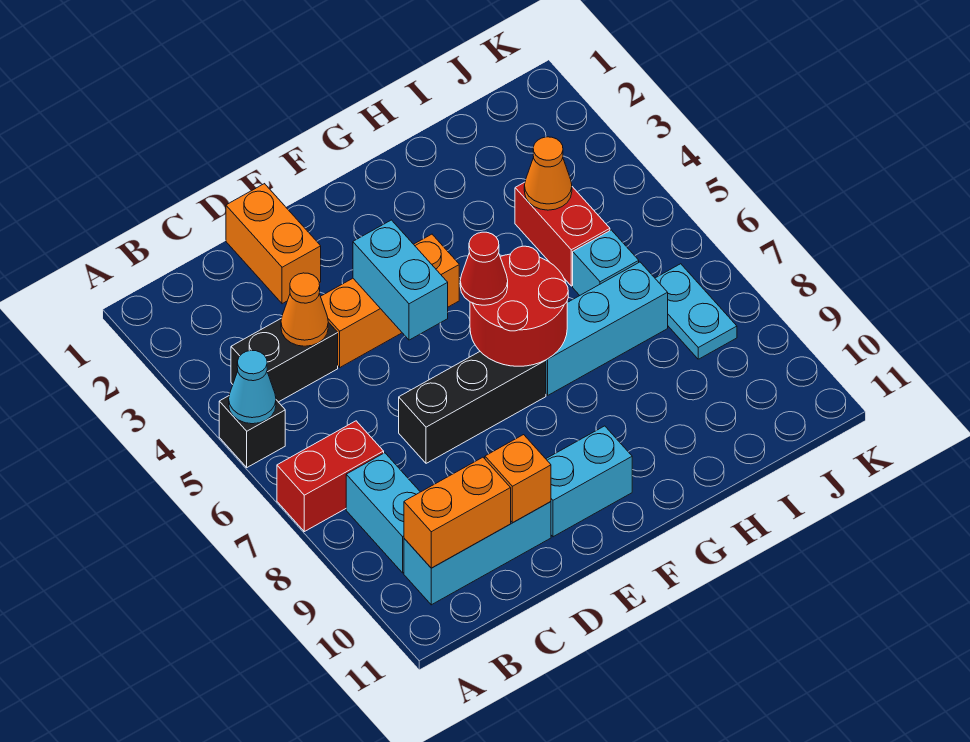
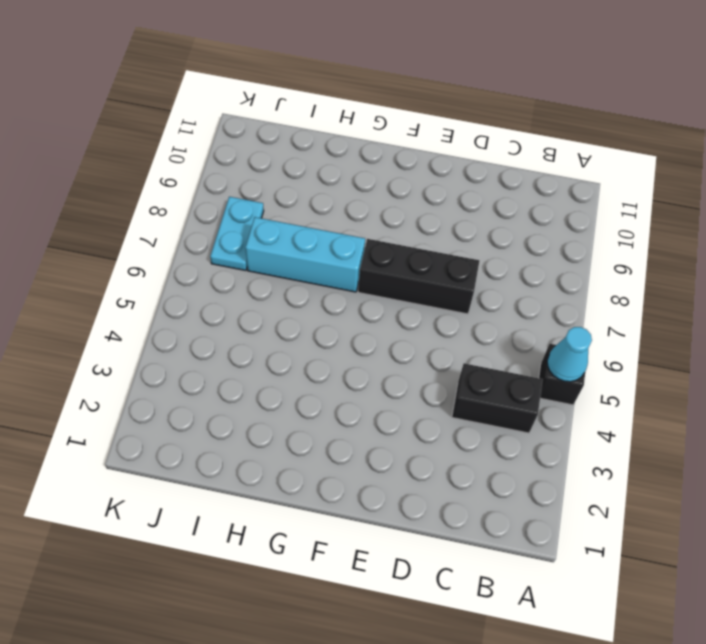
none -> red brick A7:B7 level 1
none -> cyan brick B8:B9 level 1
none -> cyan brick B10:D10 level 1

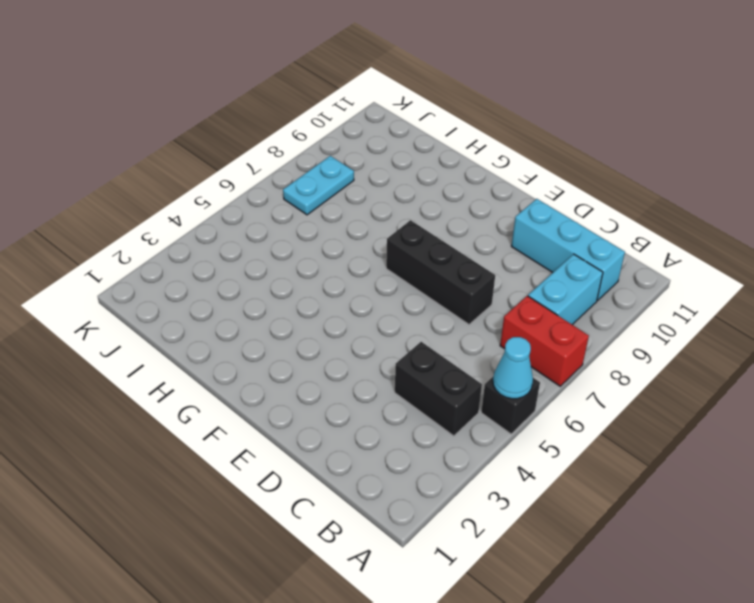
none -> orange brick D1:D2 level 1
none -> orange brick D4:F4 level 1
none -> cyan brick E10:F10 level 1

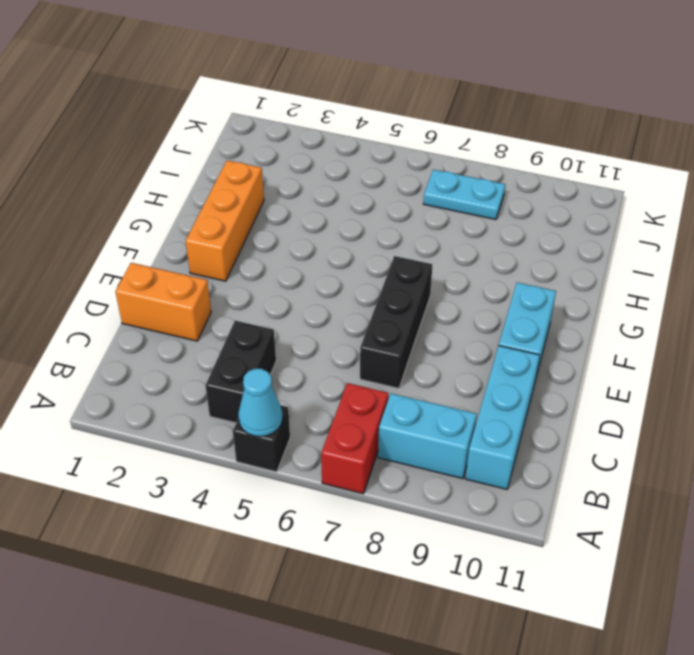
orange brick F2:H2 level 1 -> orange brick D4:F4 level 1
none -> cyan brick G7:I7 level 1
none -> red brick I4:I5 level 1
none -> cyan brick I6 level 1

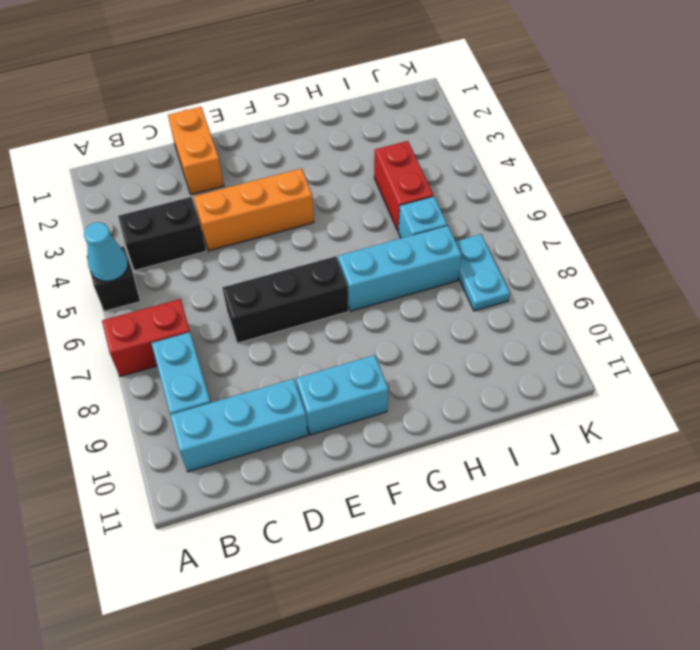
none -> orange brick B10:C10 level 2
none -> orange cone C4 level 2
none -> orange brick D10 level 2

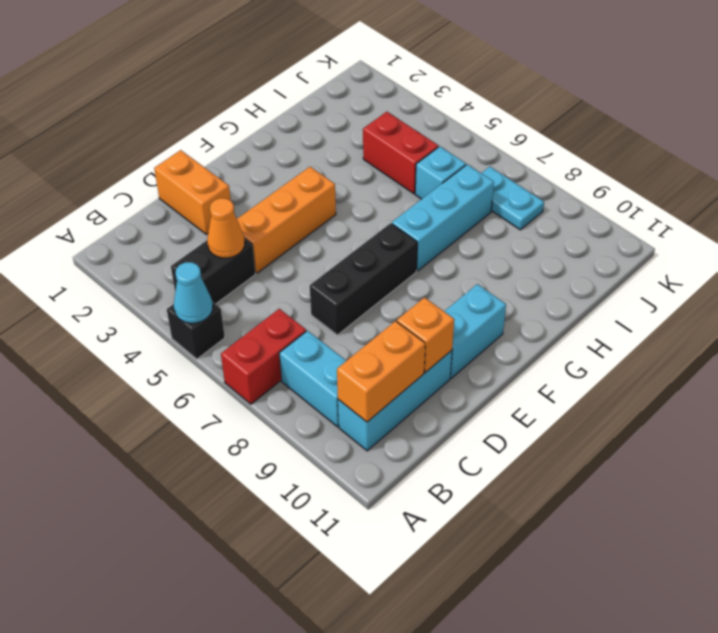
none -> cyan brick E4:E5 level 2
none -> red round brick F6:G7 level 2
none -> orange cone I4 level 2

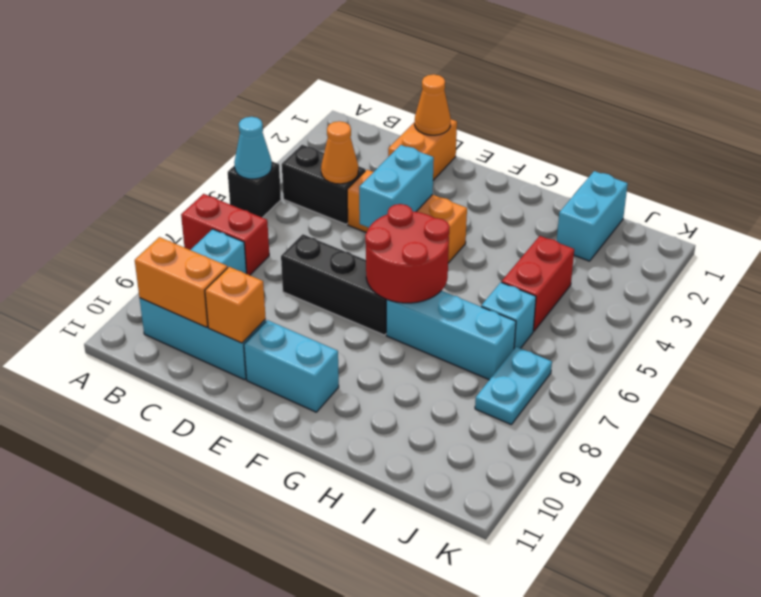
orange cone D1 level 2 -> orange cone I4 level 2
cyan brick I1:I2 level 1 -> none
none -> red cone F6 level 3

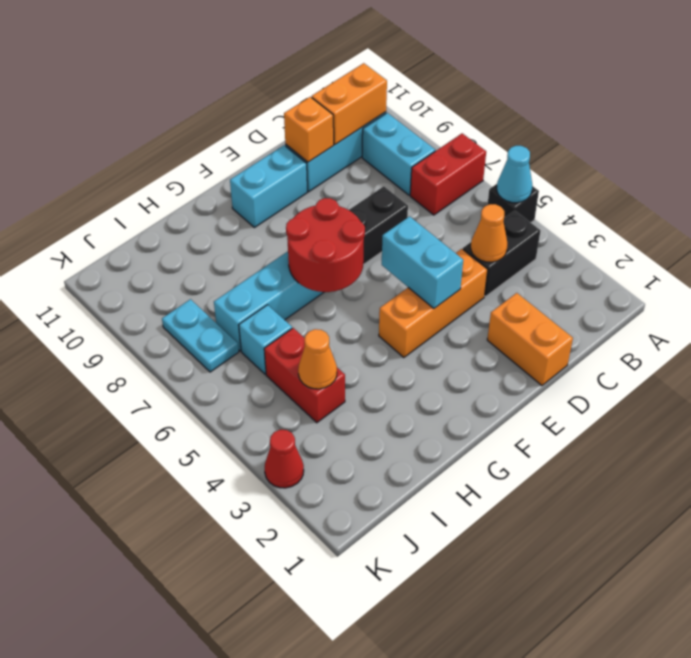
red cone K3 level 1 -> red cone F6 level 3

